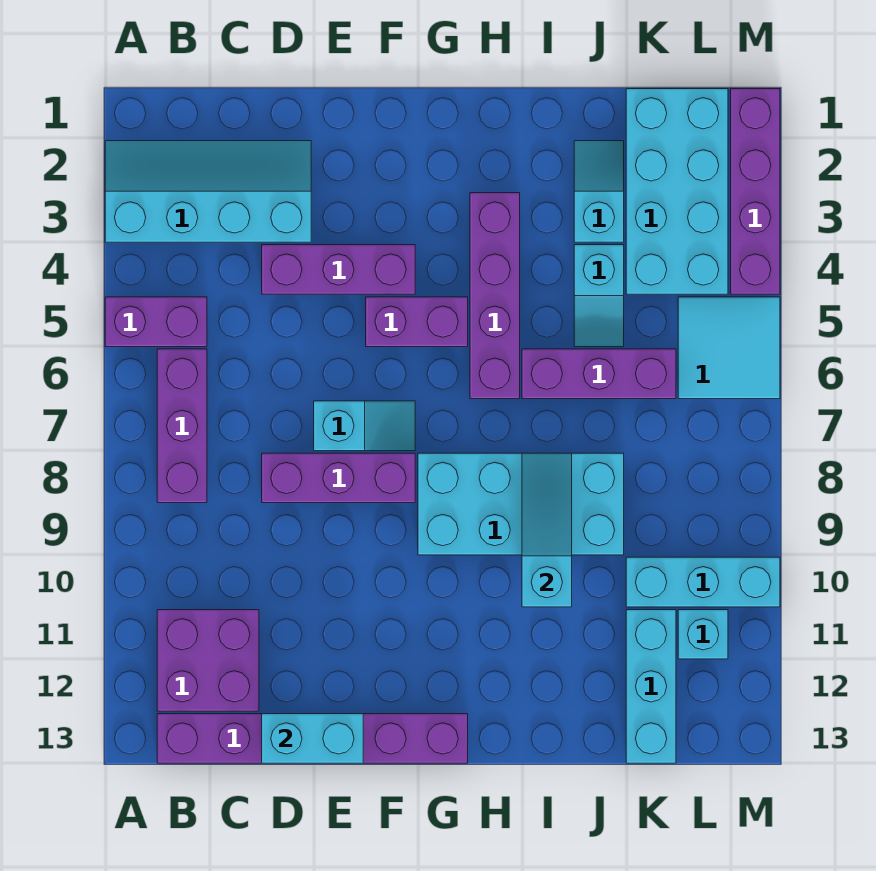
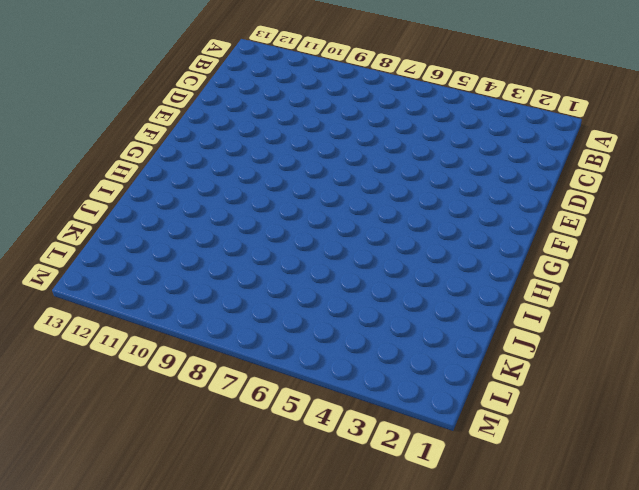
none -> cyan slope A2:D3 level 1 top 3
none -> purple brick A5:B5 level 1
none -> purple brick B6:B8 level 1

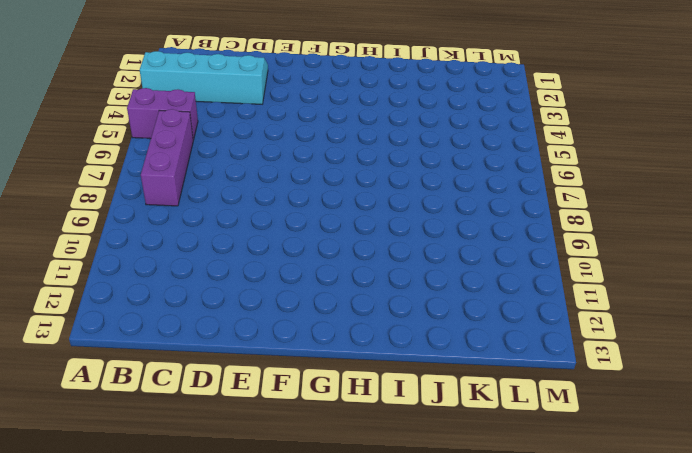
none -> purple brick B11:C12 level 1
none -> purple brick B13:G13 level 1
none -> purple brick D4:F4 level 1

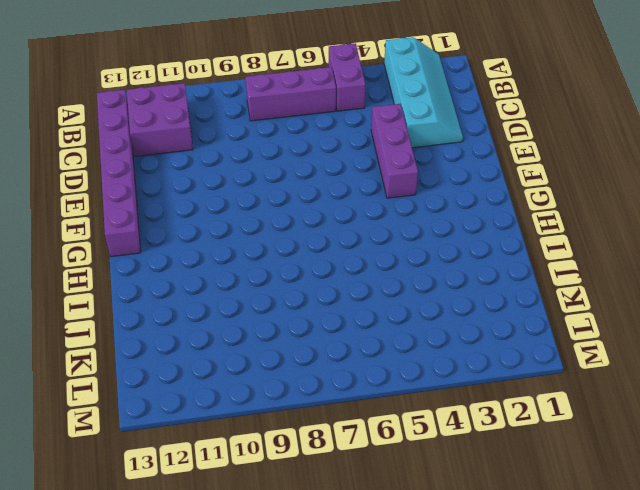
none -> purple brick D8:F8 level 1
none -> cyan slope E7:F7 level 1 top E
none -> purple brick F5:G5 level 1

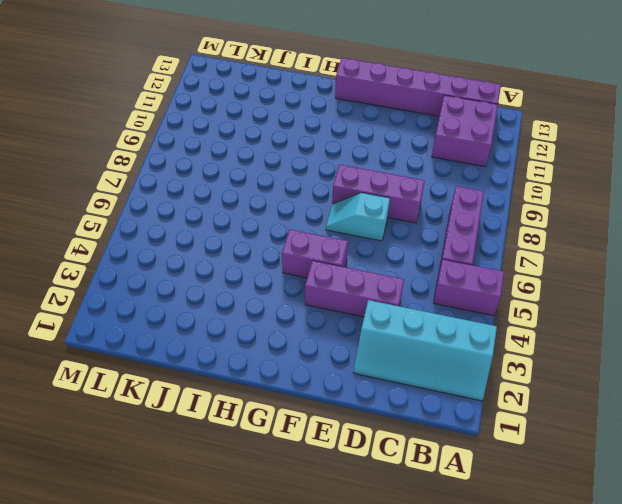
none -> cyan brick G8:J9 level 1
none -> purple brick H3:H6 level 1
none -> purple brick I6:K6 level 1

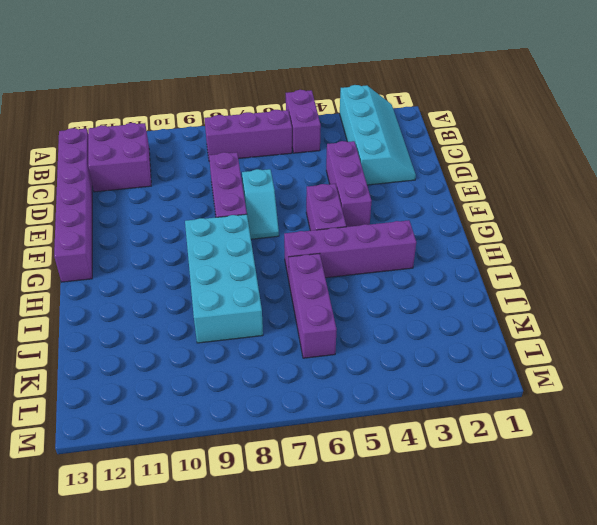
none -> cyan slope J2:J3 level 1 top 3
none -> cyan slope J4:J5 level 1 top 4
none -> cyan brick K1:L4 level 1

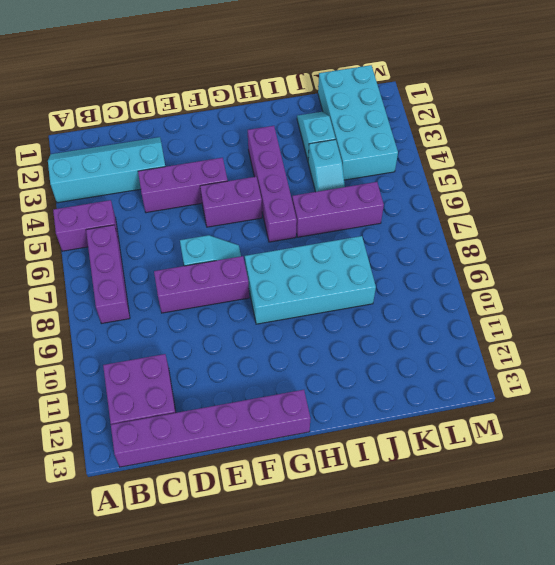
none -> cyan brick K10:M10 level 1
none -> cyan brick K11:K13 level 1
none -> cyan tile L5:M6 level 1

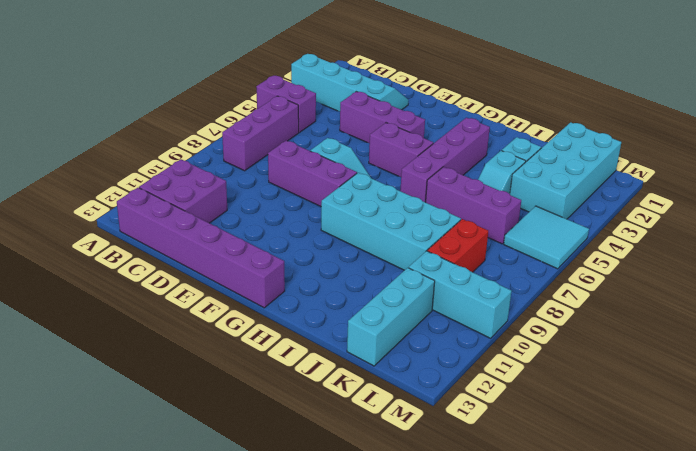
red brick K8:K9 level 1 -> none
none -> cyan brick L11 level 1
none -> purple brick M1:M4 level 1
none -> cyan brick D13:E13 level 2

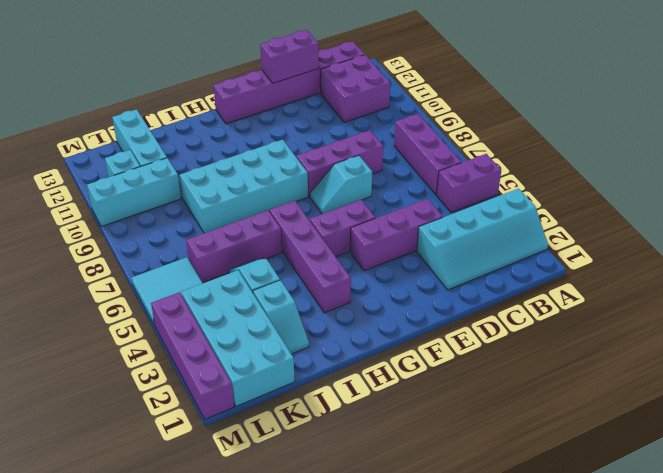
purple brick D13:E13 level 2 -> cyan brick D13:E13 level 2
none -> cyan slope I8:I10 level 2 top 10

